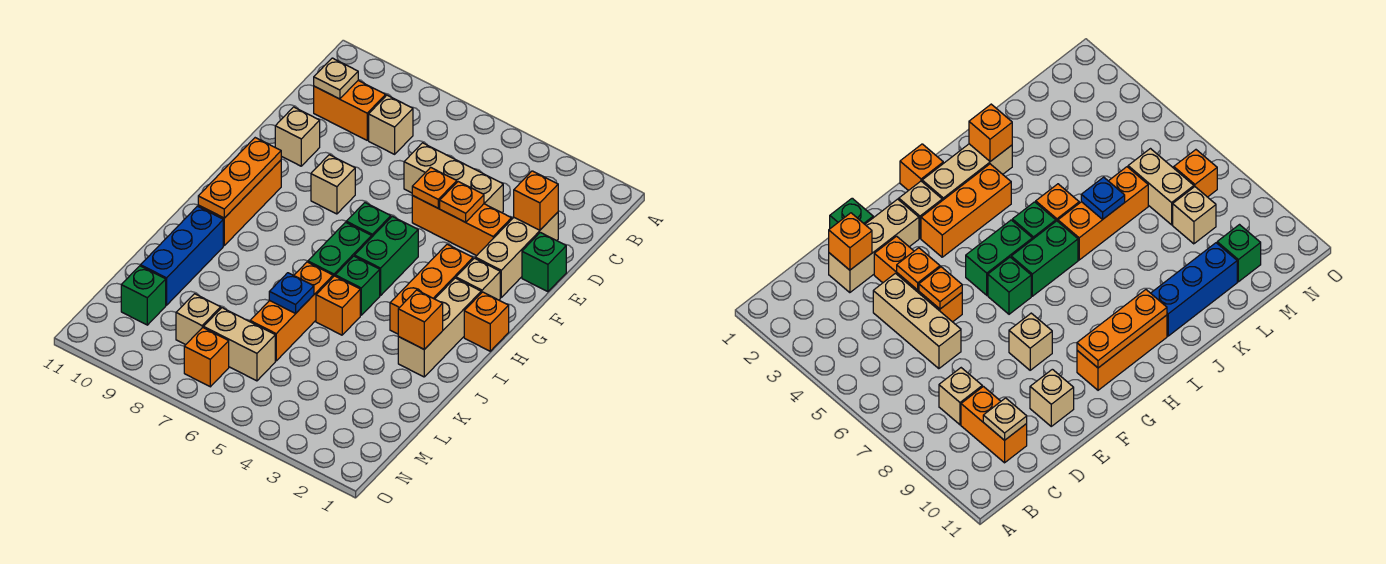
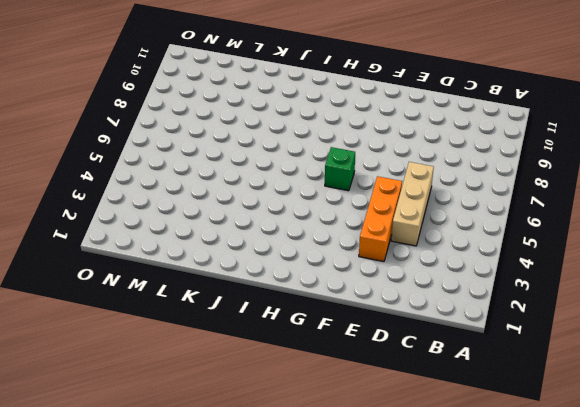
none -> tan brick C8 level 1
none -> orange brick C9:C10 level 1
none -> tan brick D2:F2 level 1
none -> green brick E1 level 1

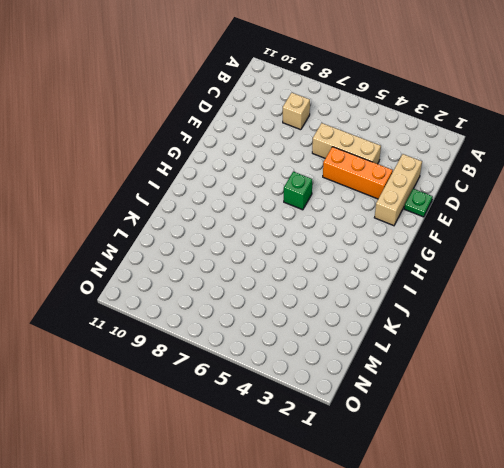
green plate E1 level 1 -> green brick E1 level 1
none -> orange brick C9:C10 level 1
none -> tan brick E10 level 1
none -> tan brick F8 level 1
none -> tan brick G2 level 1

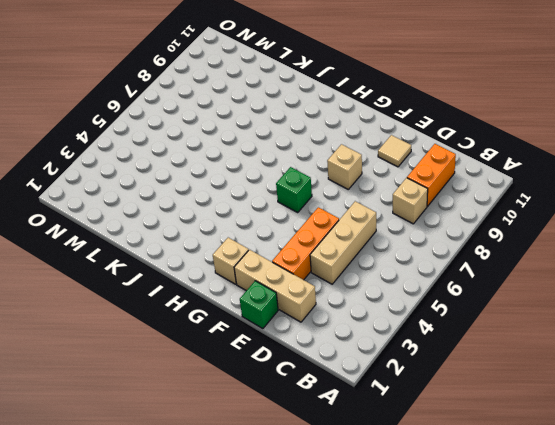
tan tile E10 level 1 -> tan brick E10 level 1
none -> orange brick G3:I3 level 1
none -> green brick G5:H5 level 1
none -> orange brick G10:I10 level 1
none -> orange brick H1 level 1

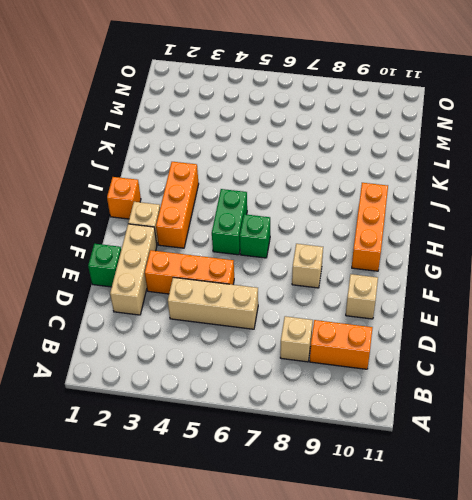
none -> tan brick H2:J2 level 1
none -> green brick H6:I6 level 1
none -> green brick I5 level 1
none -> orange brick J5 level 1

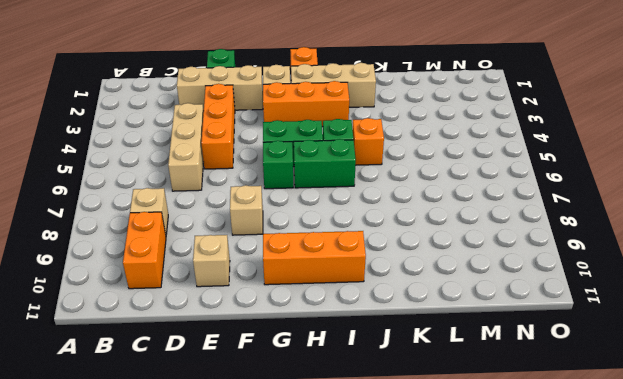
none -> orange brick J6:L6 level 1
none -> blue brick J10:L10 level 1
none -> tan brick M6:M7 level 1
none -> tan brick M8 level 1

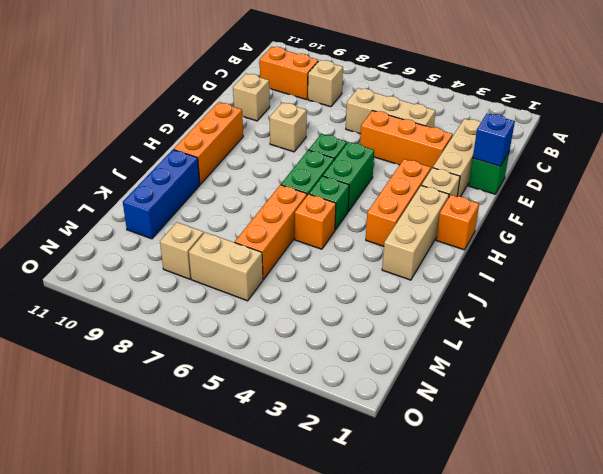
blue brick E1 level 2 -> none
none -> green brick M10 level 1
none -> orange brick N7 level 1
none -> tan plate C10 level 2
none -> orange brick D2 level 2

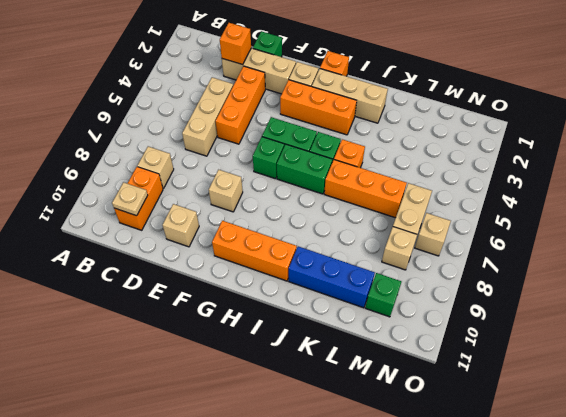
tan brick N7 level 1 -> orange brick N7 level 1
none -> orange plate E4 level 2
none -> orange plate E5 level 2
none -> orange plate G10:I10 level 2
none -> orange brick J2 level 2

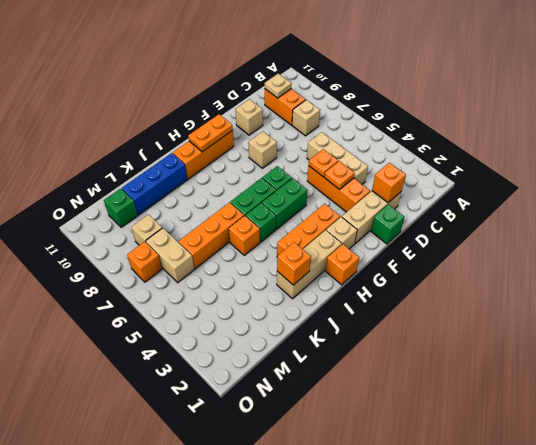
orange plate G10:H10 level 2 -> orange plate G10:I10 level 2
none -> blue plate K6 level 2

